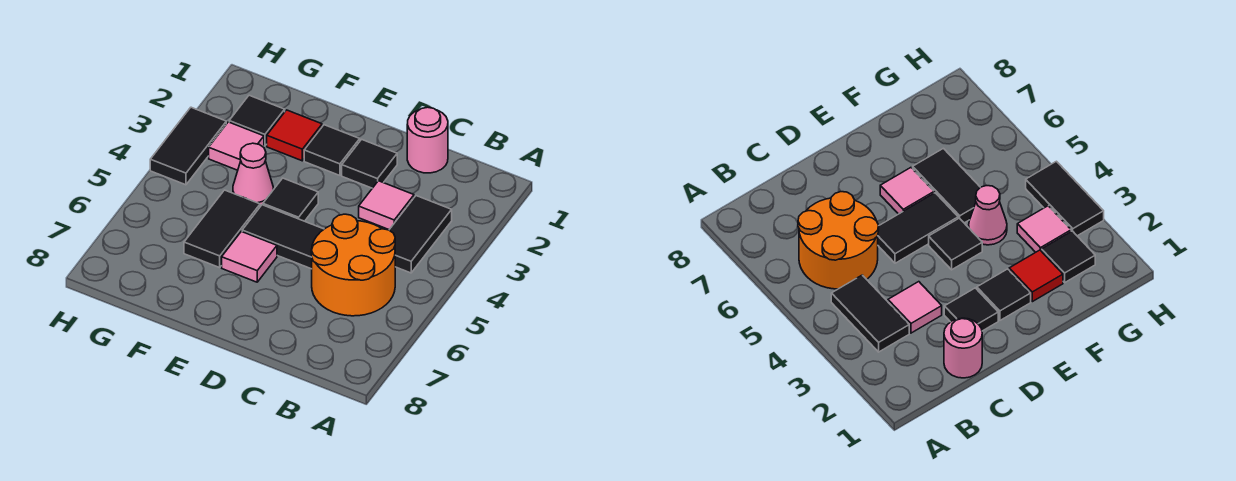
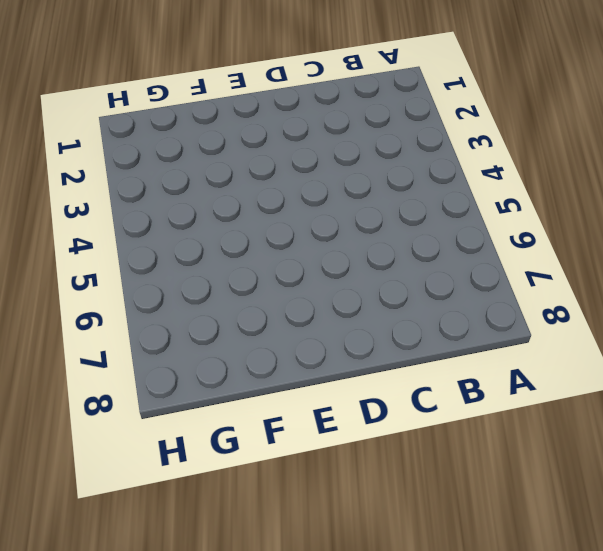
none -> black tile B3:B4 level 1
none -> orange round brick B5:C6 level 1
none -> pink round brick C1 level 1

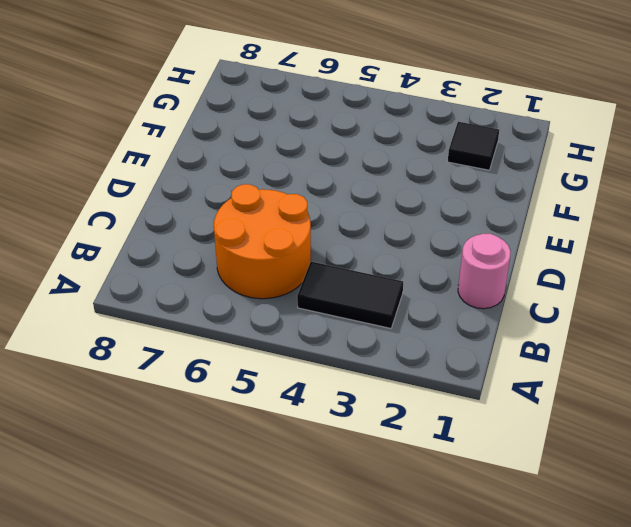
none -> pink tile C3 level 1
none -> black tile D2 level 1
none -> black tile D5:E5 level 1

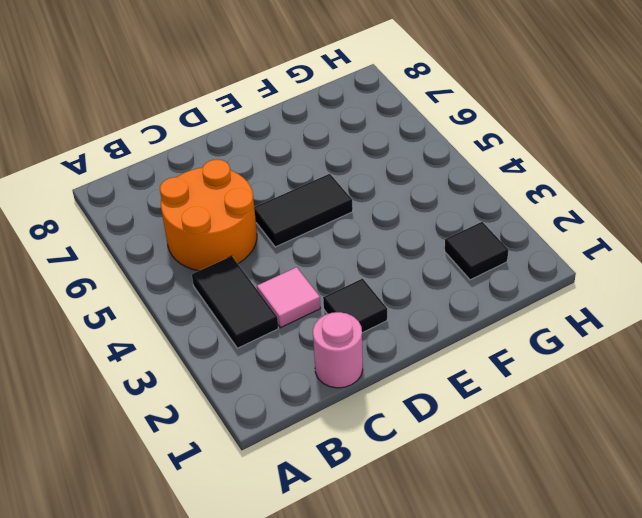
none -> black tile E2 level 1
none -> black tile E4 level 1
none -> pink tile E6 level 1

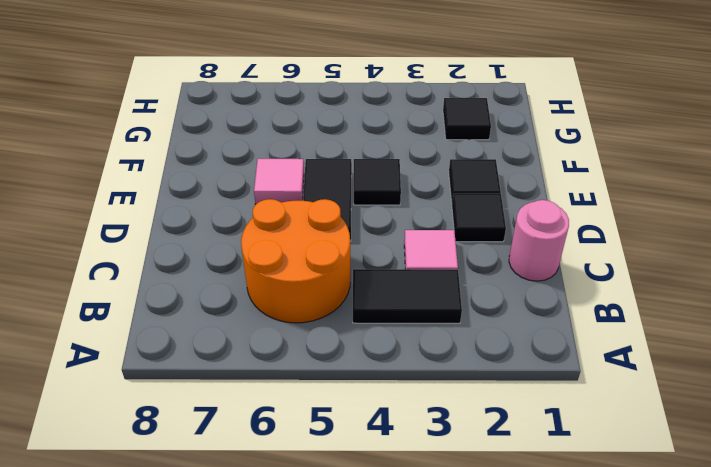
none -> red tile F2 level 1
none -> pink cone F4 level 1
none -> black tile F5:F6 level 1

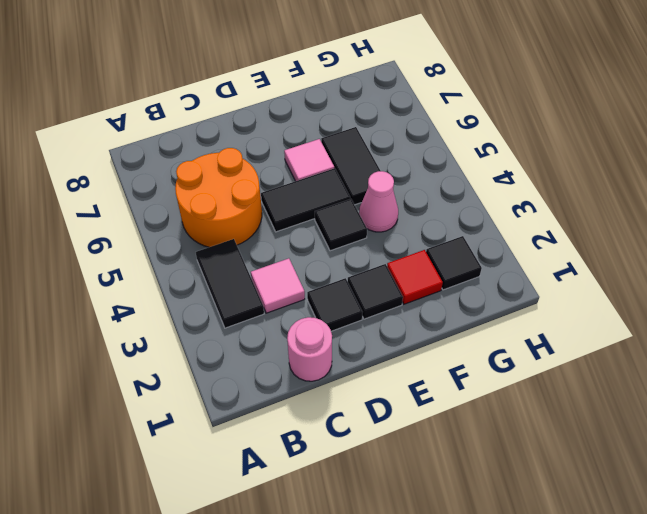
none -> pink tile G3 level 1
none -> black tile H3:H4 level 1

